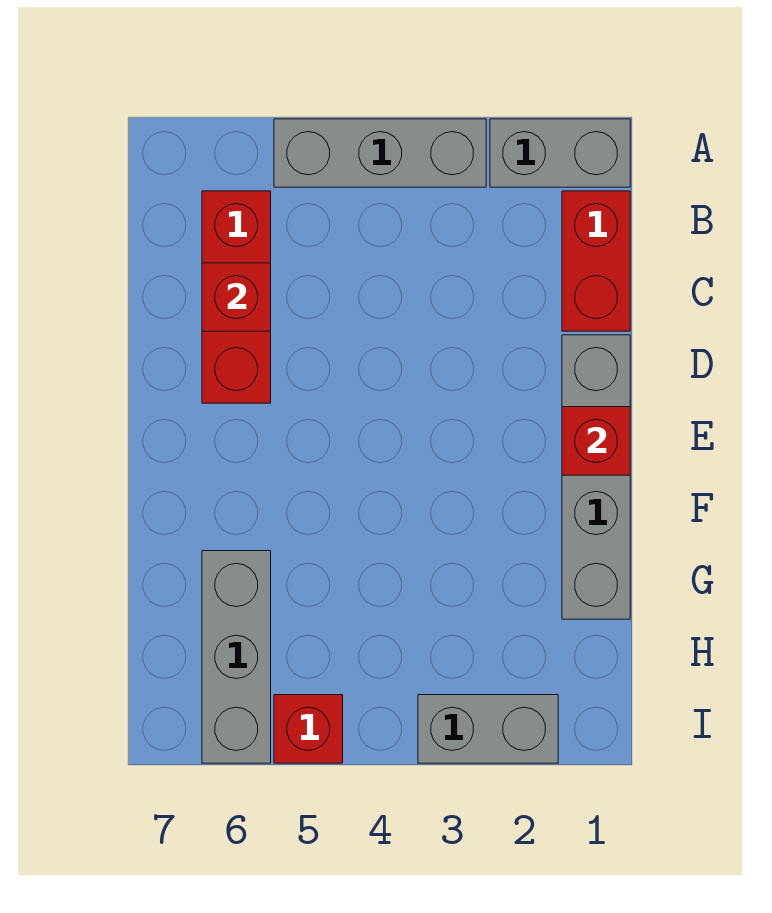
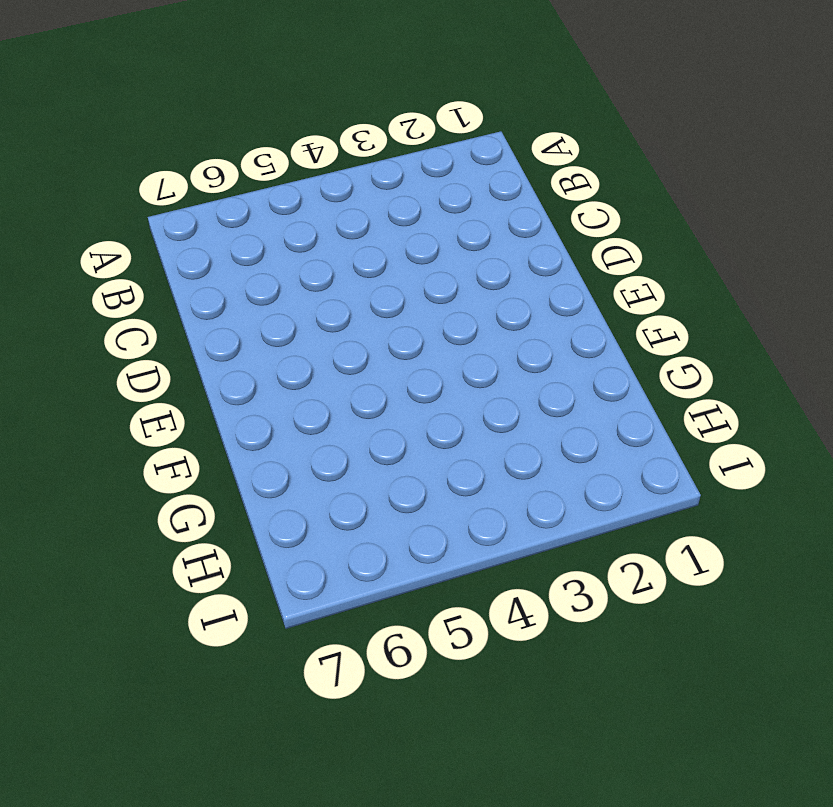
none -> grey brick A1:A2 level 1
none -> grey brick A3:A5 level 1

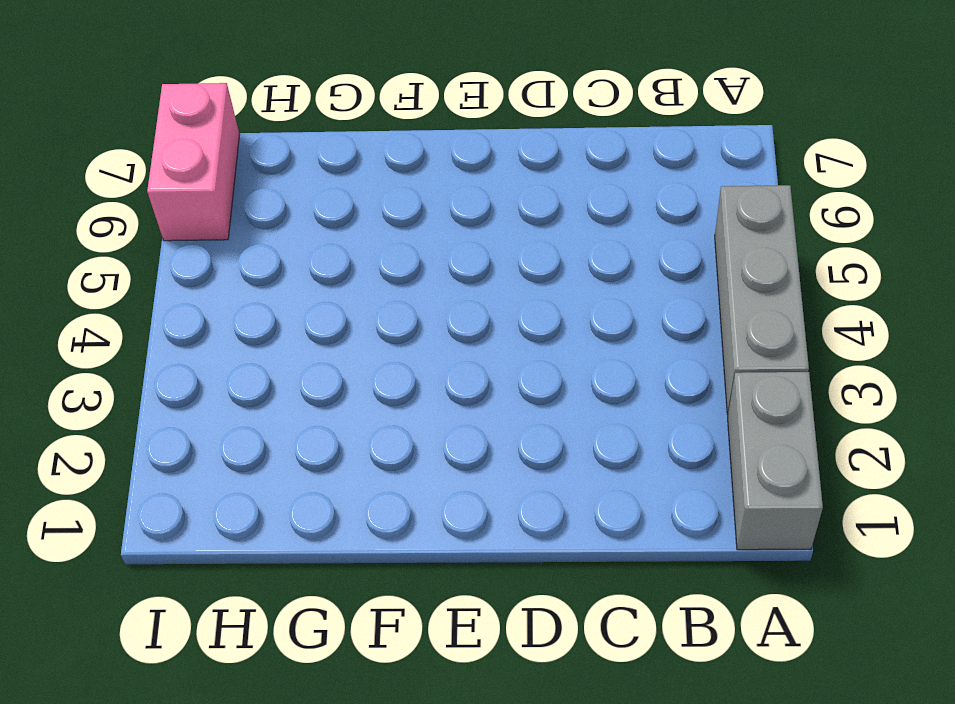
pink brick I6:I7 level 1 -> grey brick G6:I6 level 1
none -> red brick B1:C1 level 1
none -> red brick B6:D6 level 1

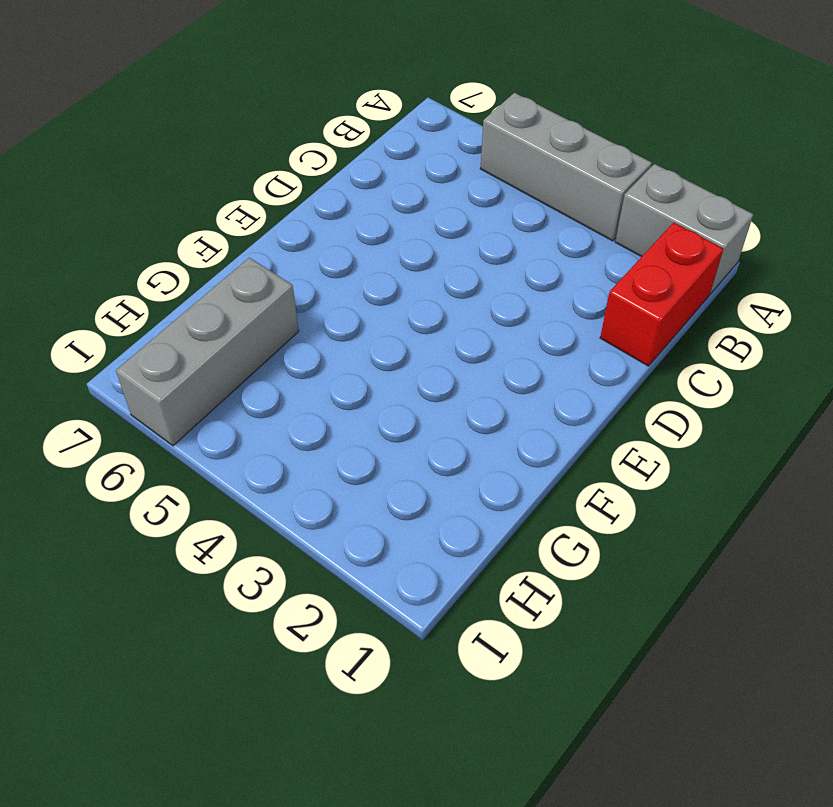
none -> red brick B6:D6 level 1
none -> grey brick D1:G1 level 1

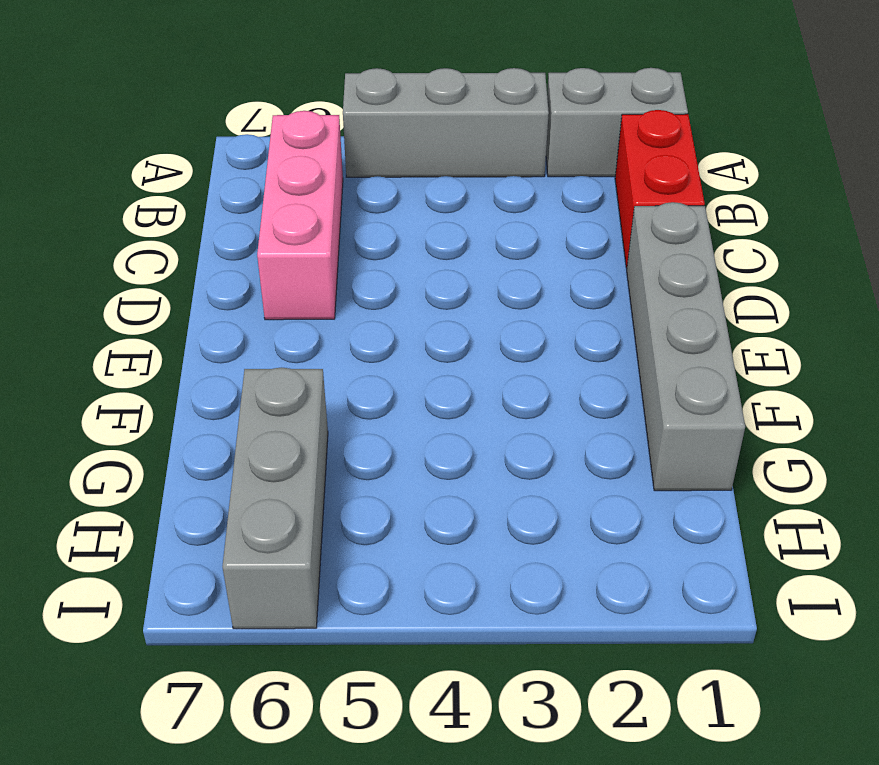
pink brick B6:D6 level 1 -> red brick B6:D6 level 1
none -> grey brick I2:I3 level 1
none -> red brick I5 level 1

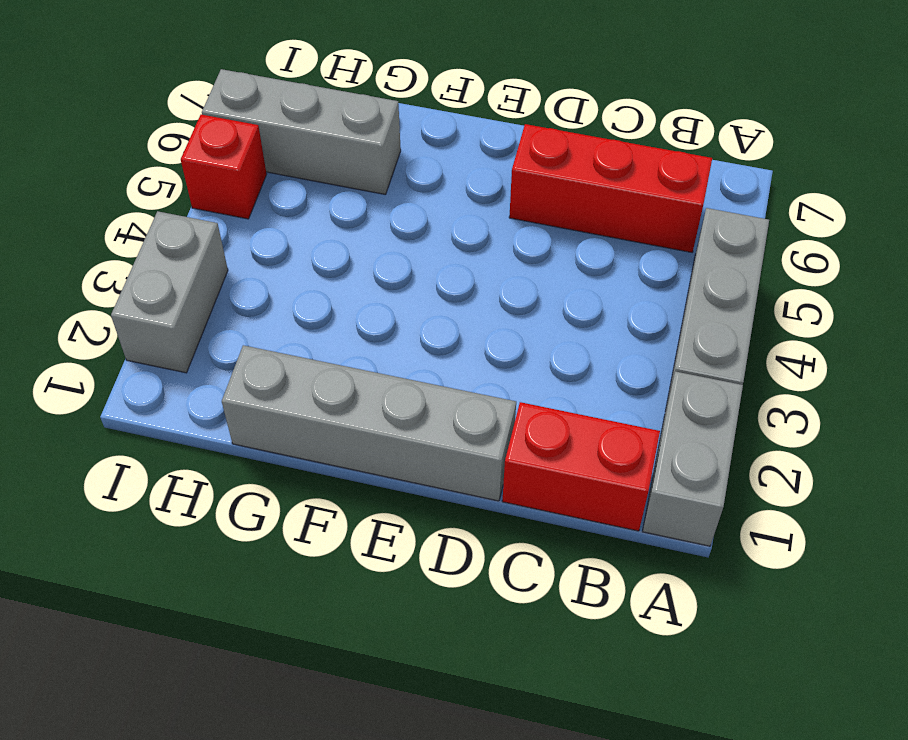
none -> red brick C6 level 2
none -> red brick E1 level 2

